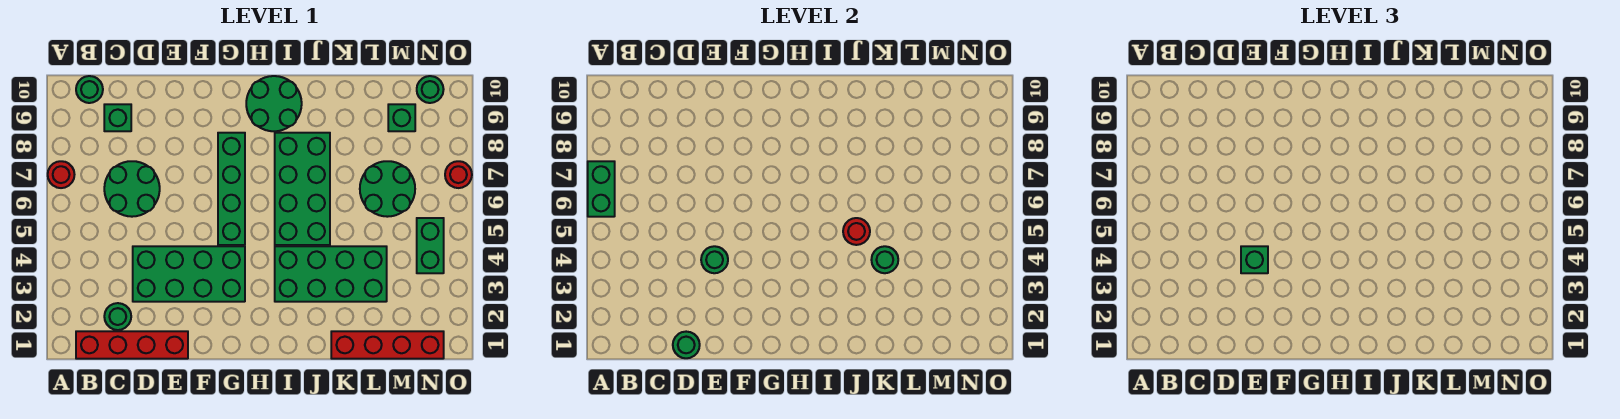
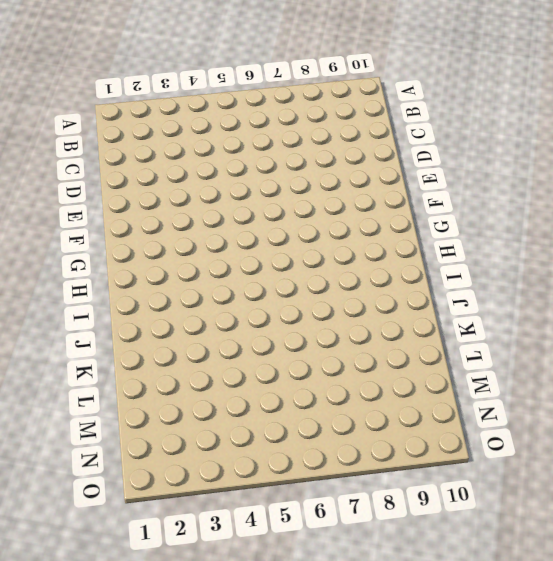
none -> red round brick A7 level 1
none -> red brick B1:E1 level 1
none -> green round brick B10 level 1

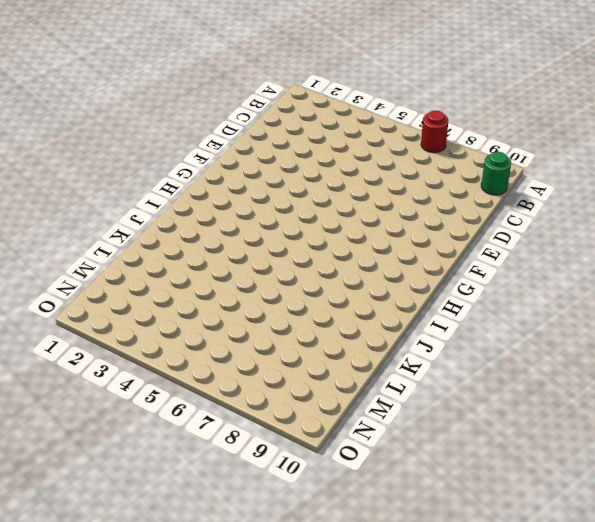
none -> red brick B1:E1 level 1
none -> green round brick C2 level 1
none -> green round brick C6:D7 level 1

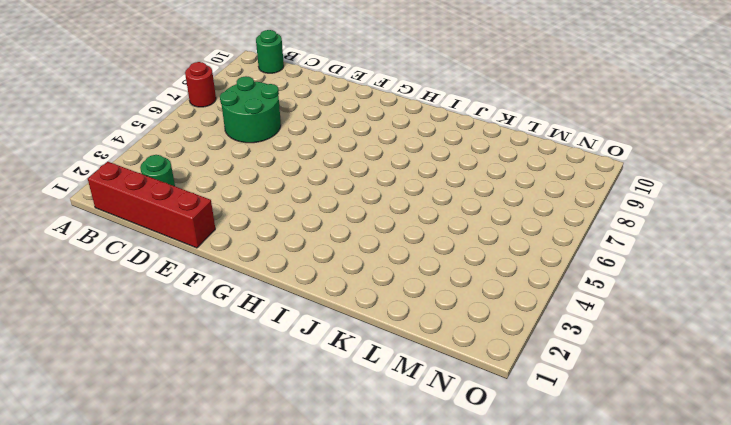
none -> green brick C9 level 1
none -> green brick D3:G4 level 1
none -> green brick G5:G8 level 1

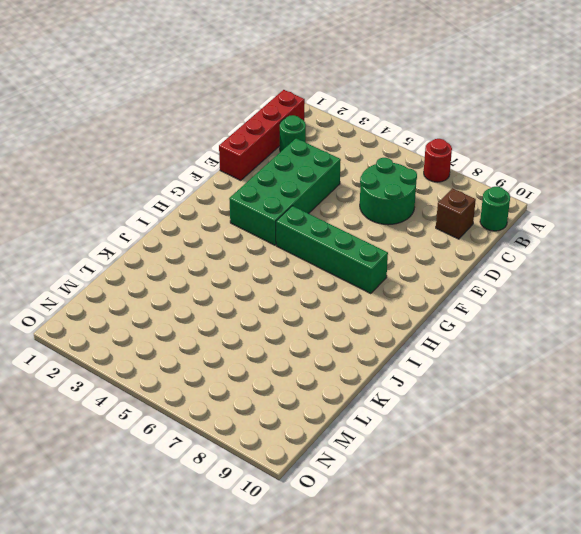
brown brick C9 level 1 -> green brick C9 level 1
none -> green round brick H9:I10 level 1
none -> green brick I3:L4 level 1
none -> green brick I5:J8 level 1

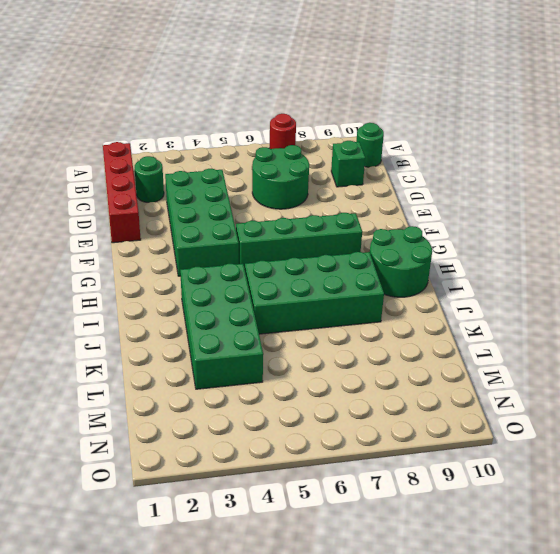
none -> red brick K1:N1 level 1
none -> green round brick L6:M7 level 1
none -> green brick M9 level 1

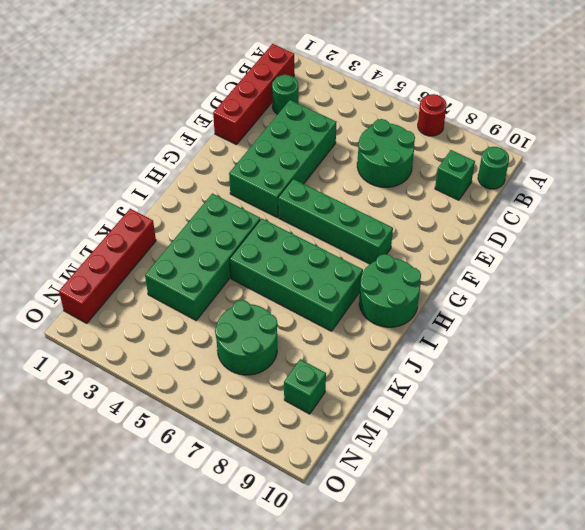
none -> green brick N4:N5 level 1
none -> green round brick N10 level 1
none -> red round brick O7 level 1

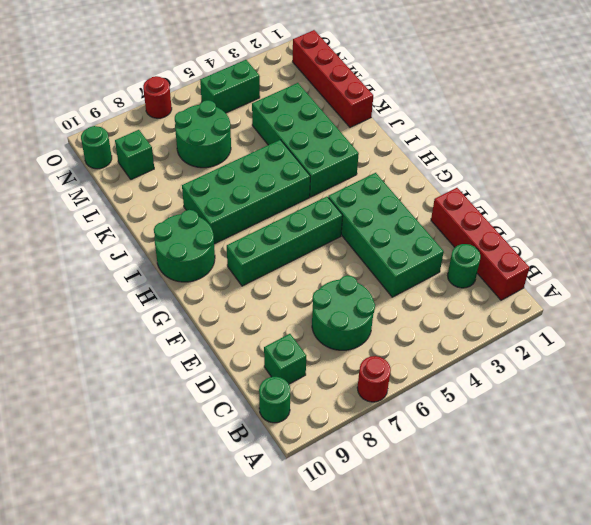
none -> green brick A6:A7 level 2
none -> green round brick D1 level 2
none -> green round brick E4 level 2

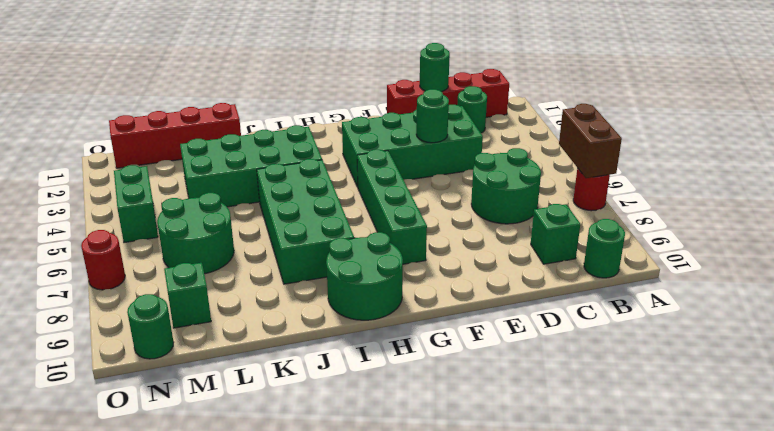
brown brick A6:A7 level 2 -> green brick A6:A7 level 2
none -> red round brick J5 level 2
none -> green round brick K4 level 2
none -> green brick E4 level 3

